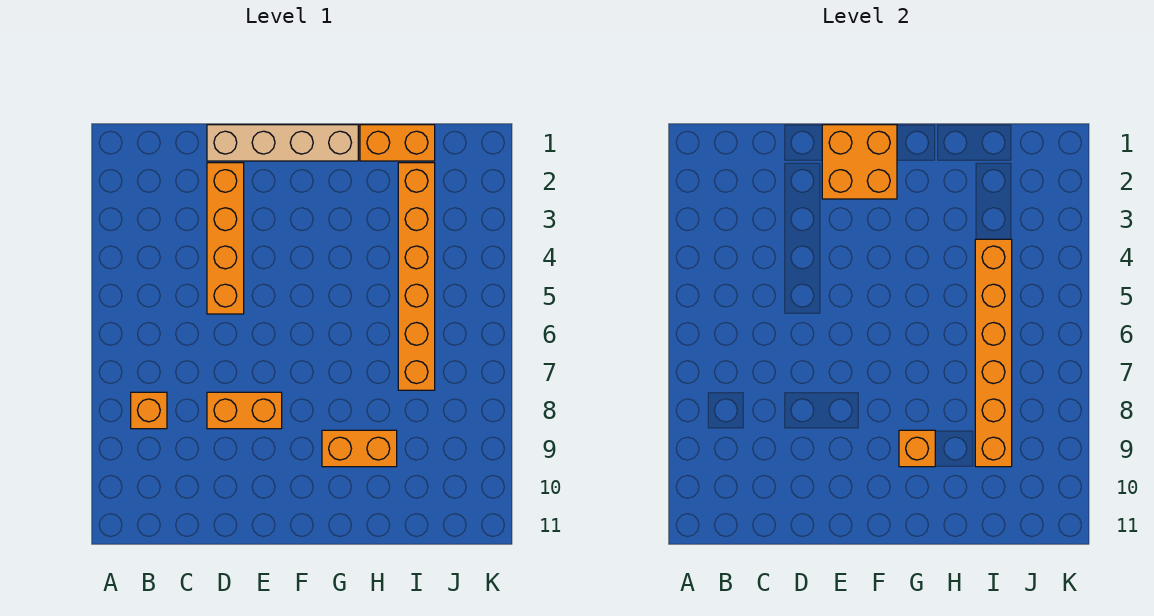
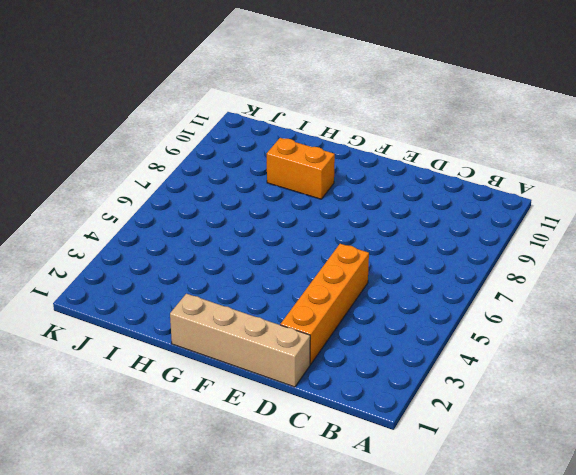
none -> orange brick B8 level 1
none -> orange brick D8:E8 level 1

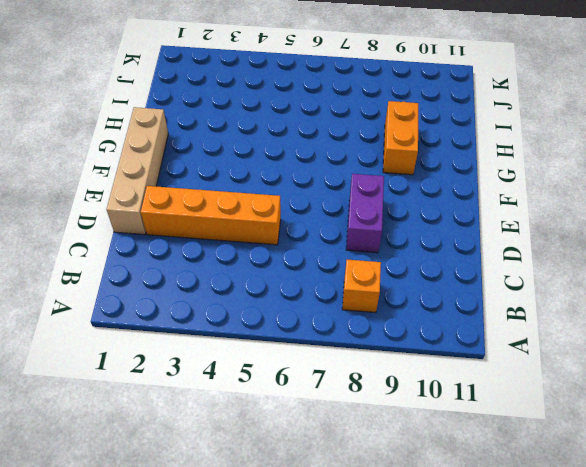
purple brick D8:E8 level 1 -> orange brick D8:E8 level 1
none -> orange brick H1:I1 level 1
none -> orange brick I2:I7 level 1

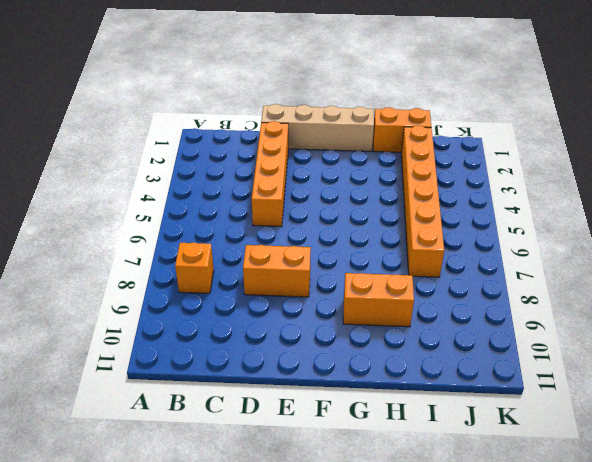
none -> orange brick E1:F2 level 2
none -> orange brick G9 level 2

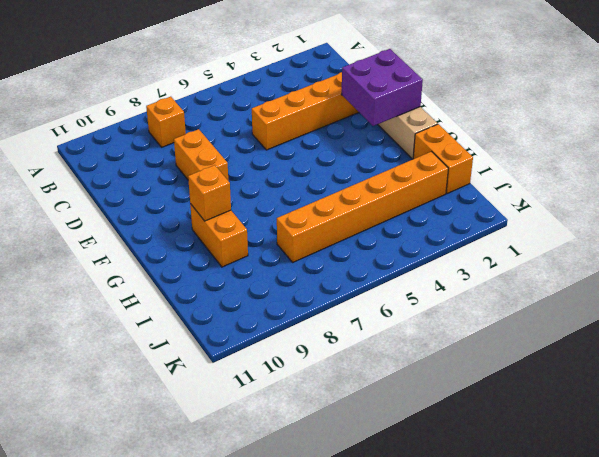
purple brick E1:F2 level 2 -> orange brick E1:F2 level 2
none -> orange brick I4:I9 level 2

